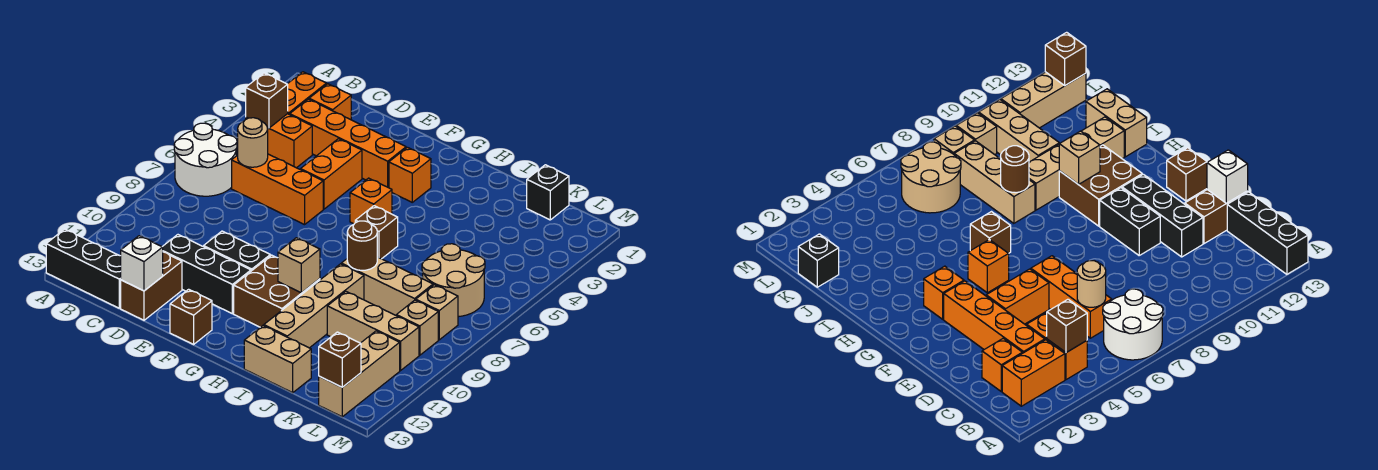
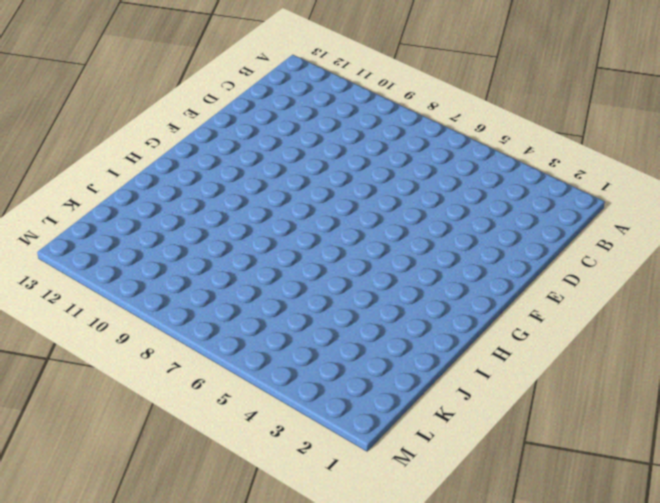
none -> white round brick A6:B7 level 1
none -> black brick A13:C13 level 1
none -> orange brick B2:B3 level 1
none -> orange brick B4:C4 level 1

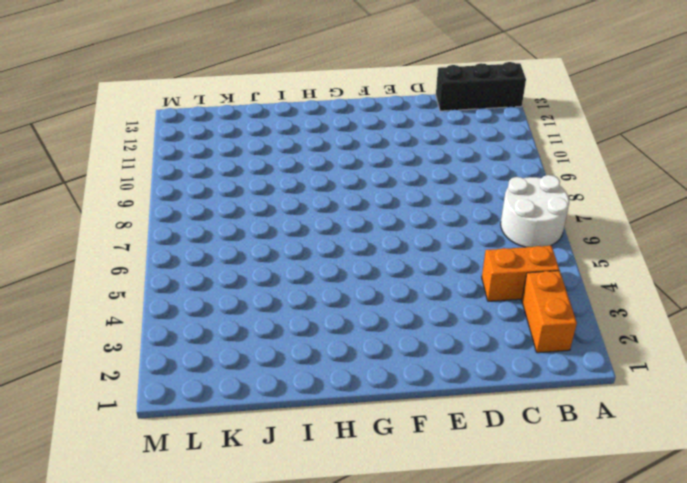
none -> orange brick C2 level 1
none -> orange brick C3:F3 level 1
none -> orange brick C6:E6 level 1
none -> black brick D11:F11 level 1

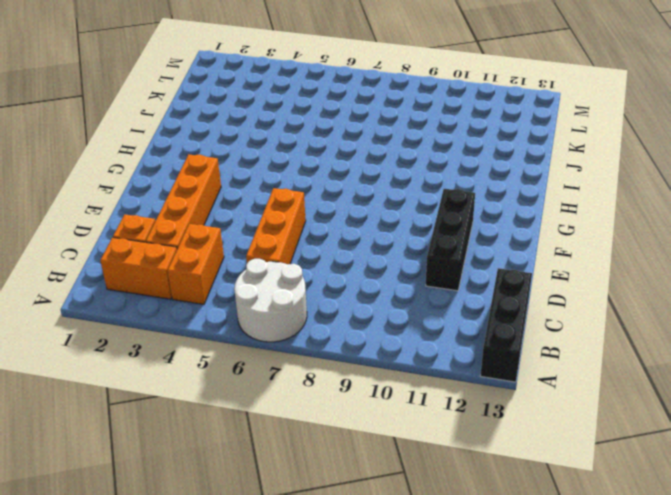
none -> brown brick D12:D13 level 1
none -> orange brick E4:E5 level 1
none -> black brick E10:F10 level 1
none -> brown brick F13 level 1

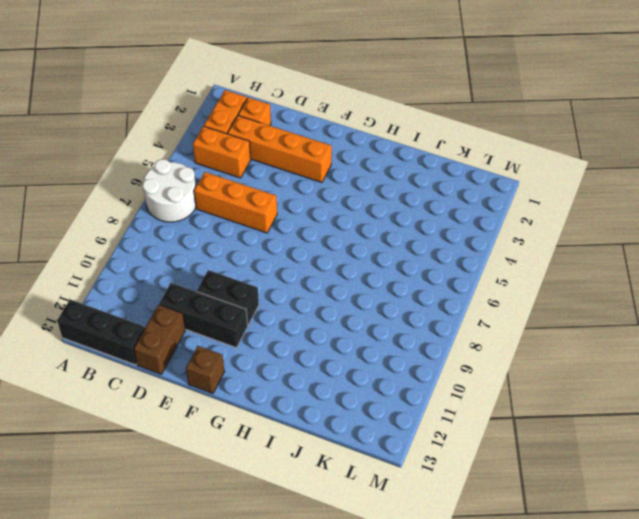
none -> orange brick E4:E5 level 1
none -> orange brick G3 level 1
none -> orange brick G5 level 1
none -> brown brick G10:H11 level 1

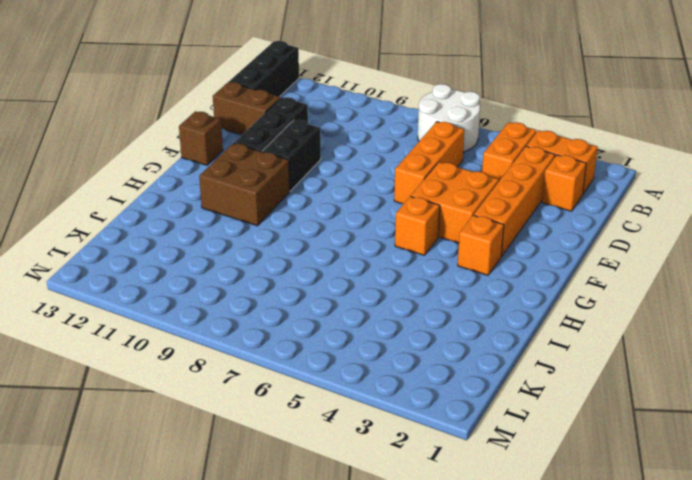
orange brick E4:F5 level 1 -> orange brick E4:E5 level 1
none -> brown brick H6 level 1
none -> tan brick I8:K8 level 1
none -> tan brick I9:I12 level 1
none -> tan brick I13:J13 level 1

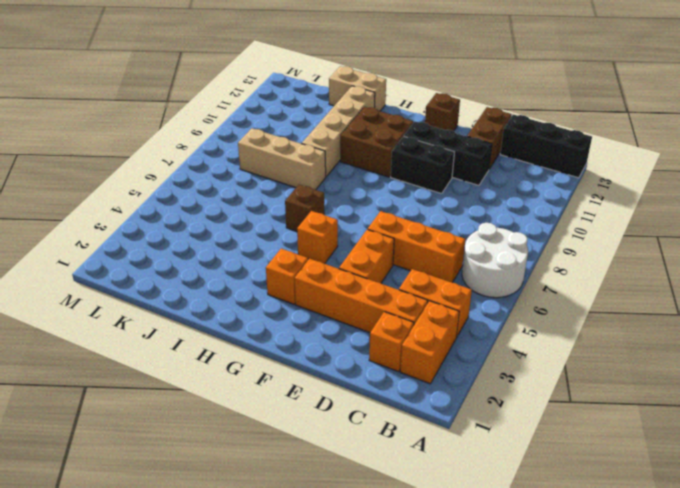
none -> tan brick J10:L10 level 1
none -> black brick K1 level 1
none -> tan round brick K6:L7 level 1
none -> tan brick L8 level 1

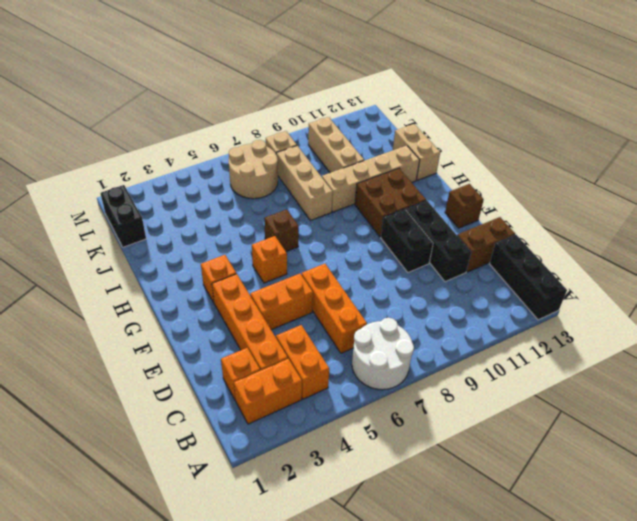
black brick K1:L1 level 1 -> black brick K1 level 1
none -> tan brick L9 level 1
none -> tan brick L11:L13 level 1
none -> brown brick B4 level 2
none -> tan round brick C6 level 2

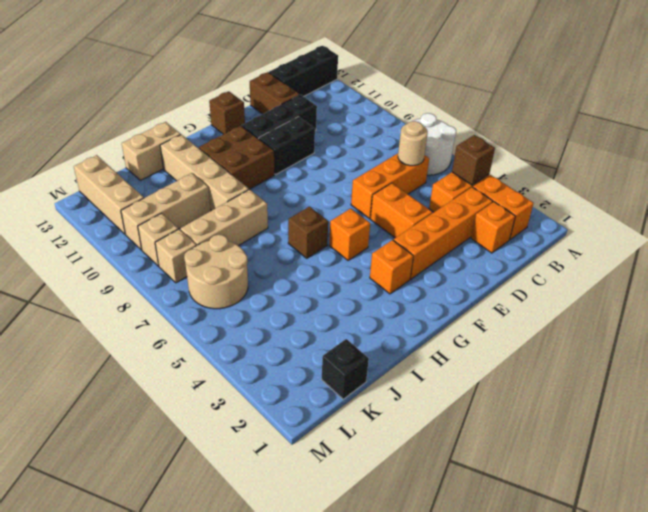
none -> white brick D13 level 2
none -> tan brick H10 level 2
none -> brown round brick I8 level 2
none -> brown brick L13 level 2

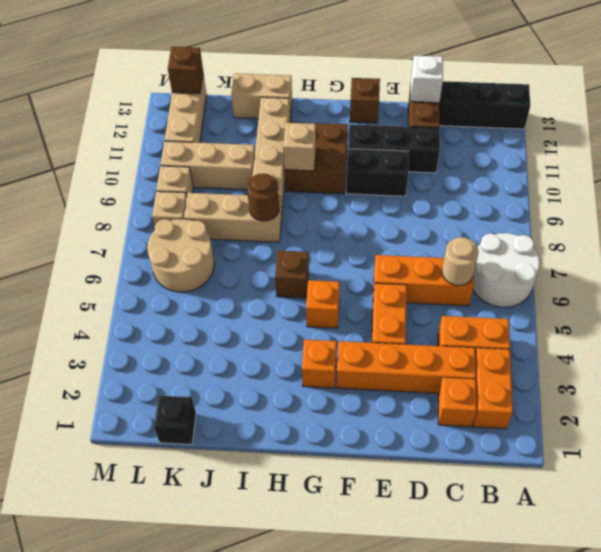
none -> brown brick B4 level 2

